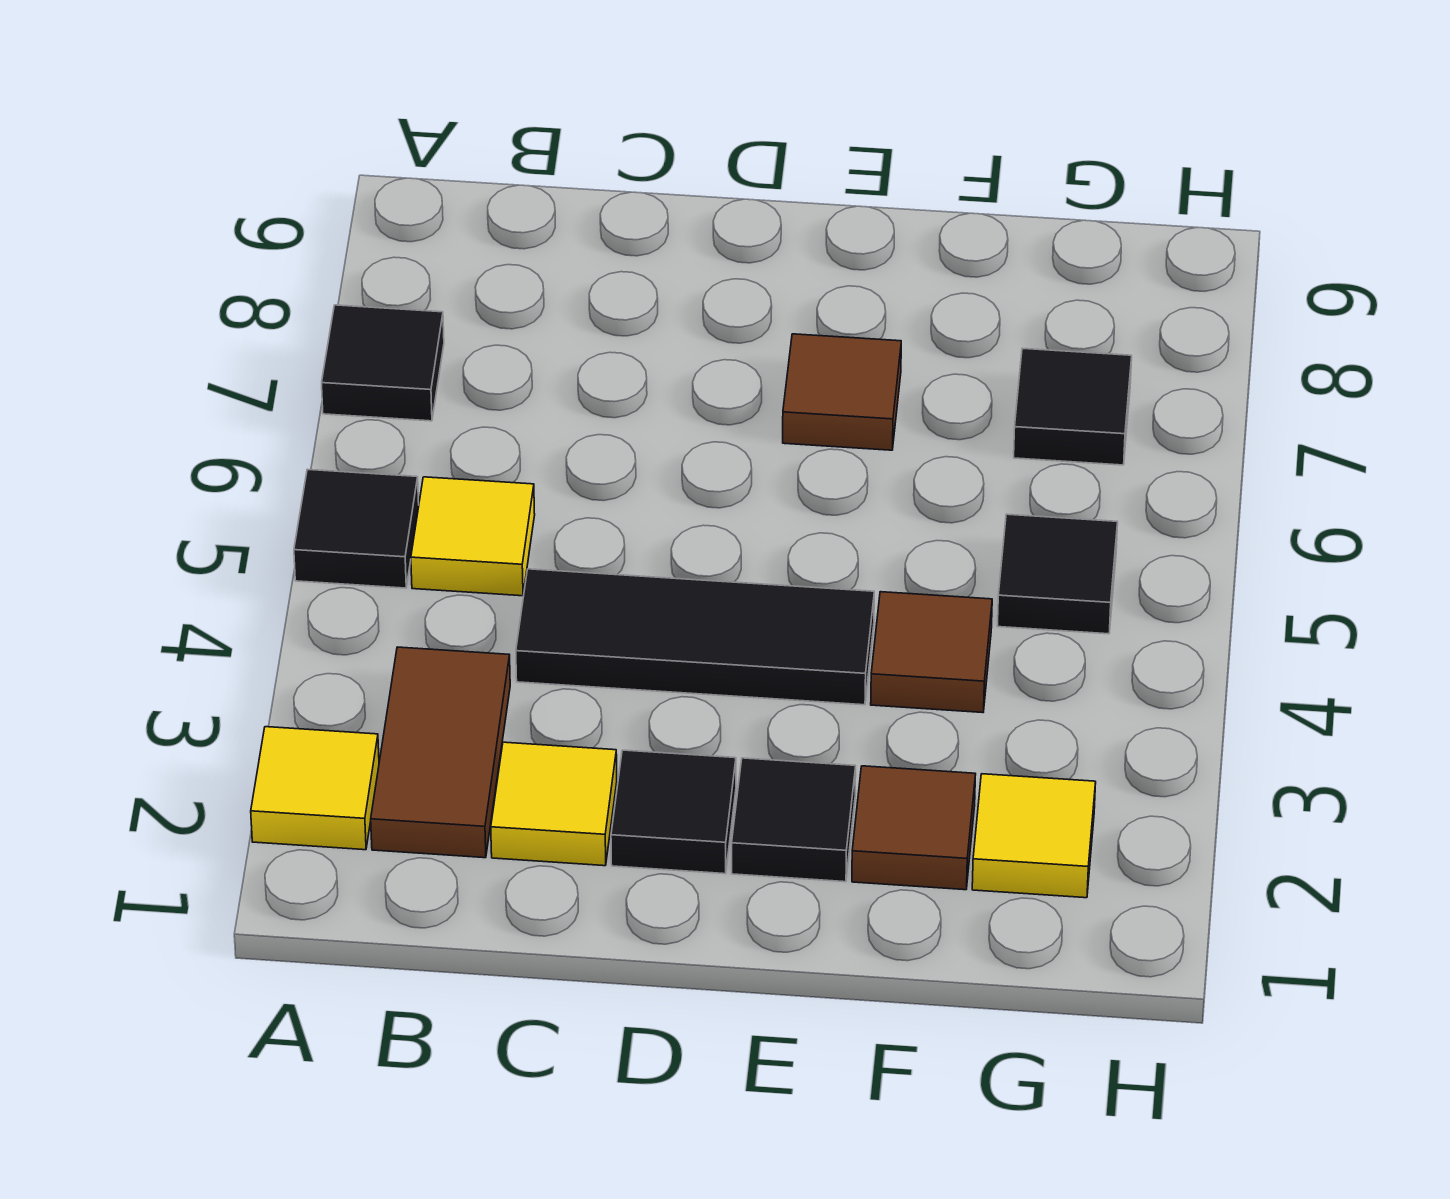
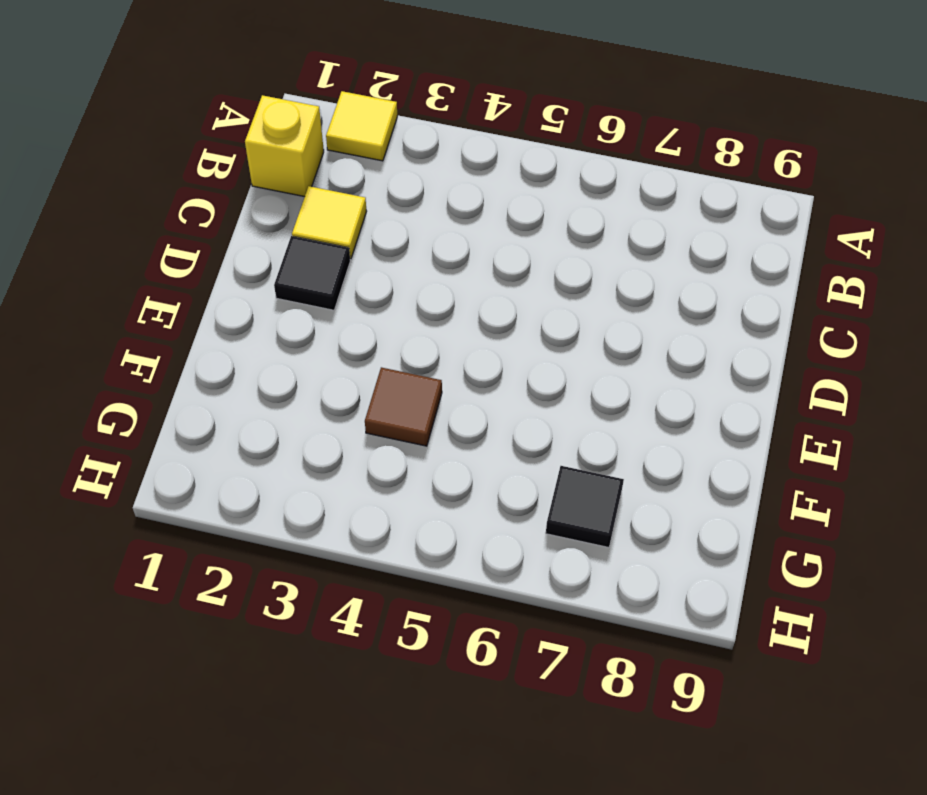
yellow brick B1 level 1 -> none
none -> black tile A5 level 1
none -> black tile A7 level 1
none -> brown tile B2:B3 level 1

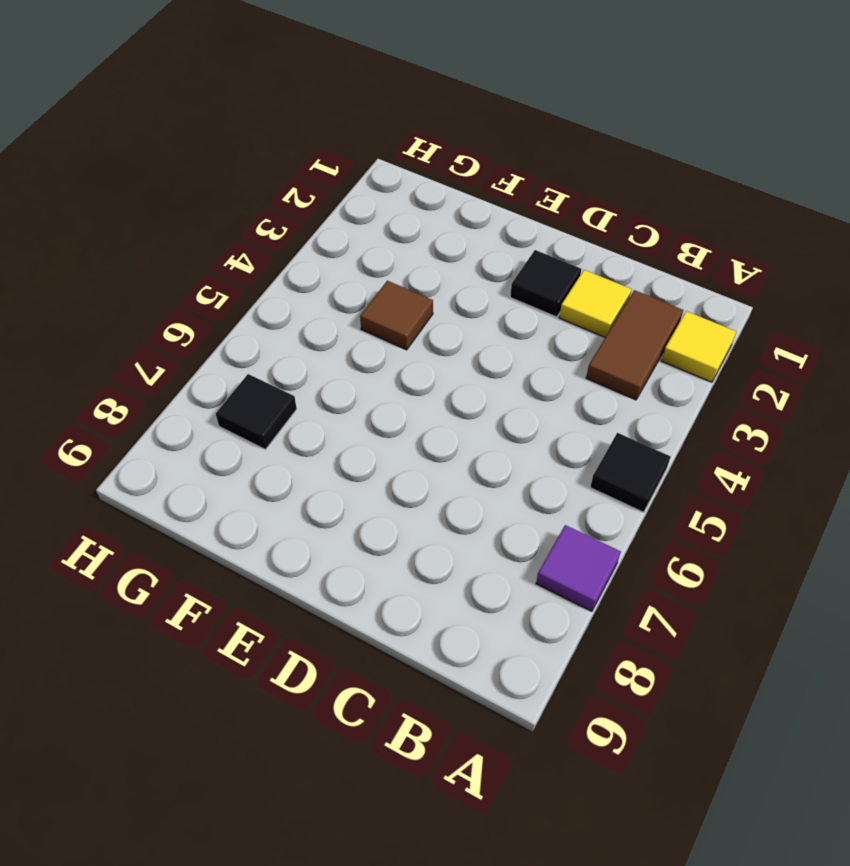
purple tile A7 level 1 -> black tile A7 level 1
none -> yellow tile B5 level 1
none -> black tile C4:E4 level 1
none -> black tile E2 level 1

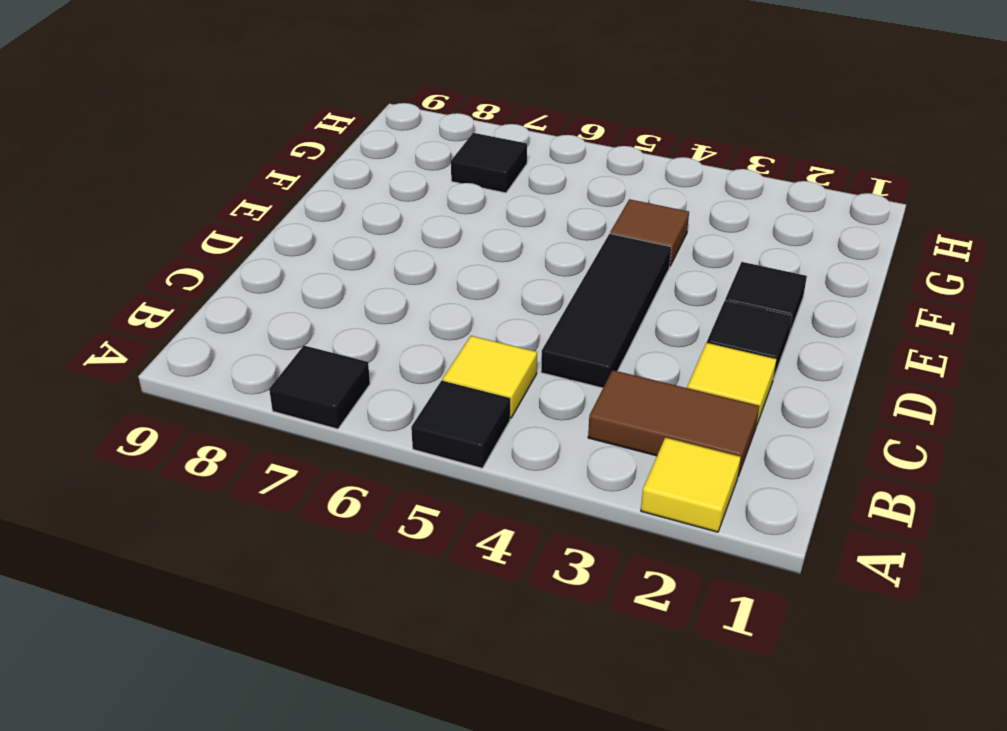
none -> brown tile E7 level 1
none -> brown tile F2 level 1
none -> yellow tile G2 level 1

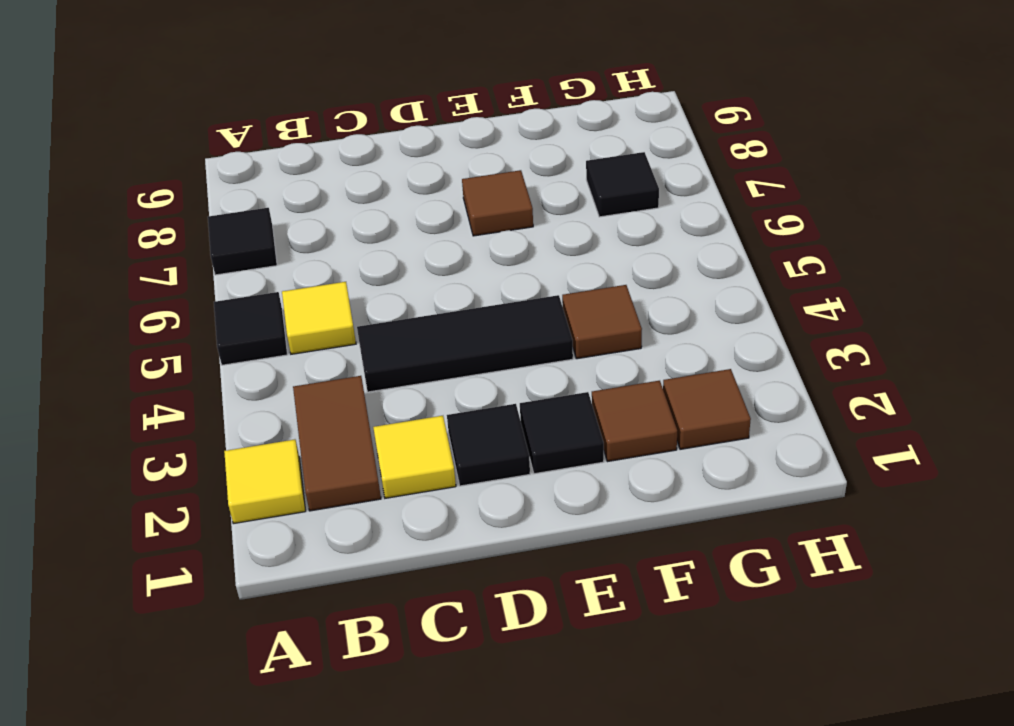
brown tile G2 level 1 -> yellow tile G2 level 1
none -> black tile G5 level 1

